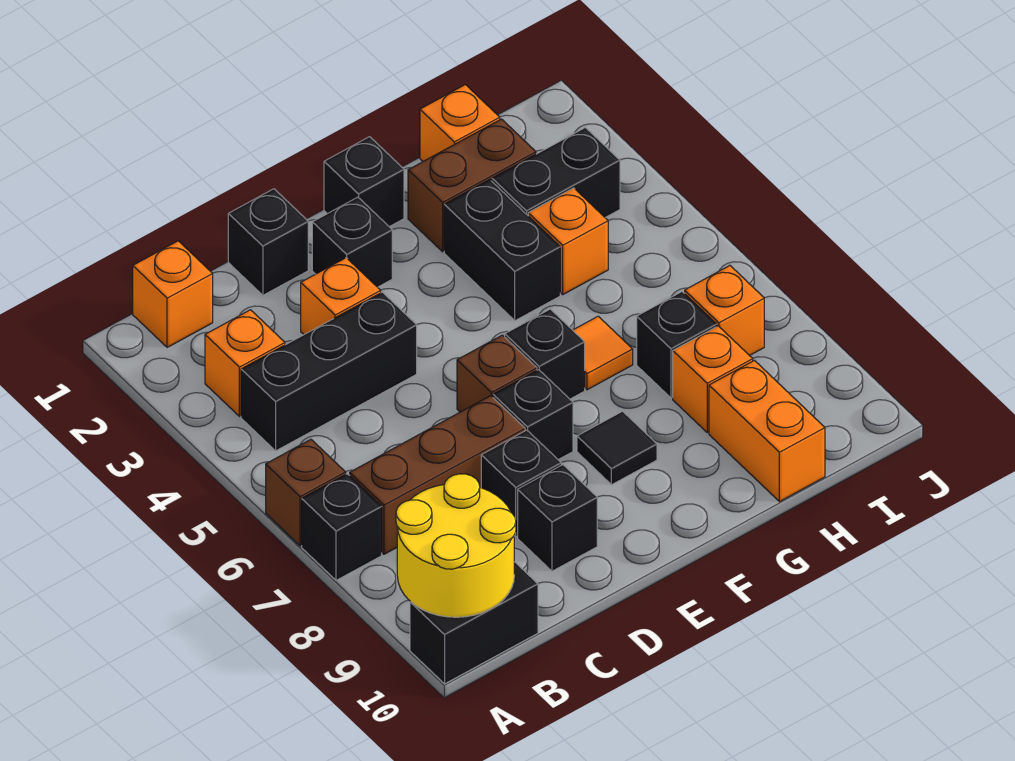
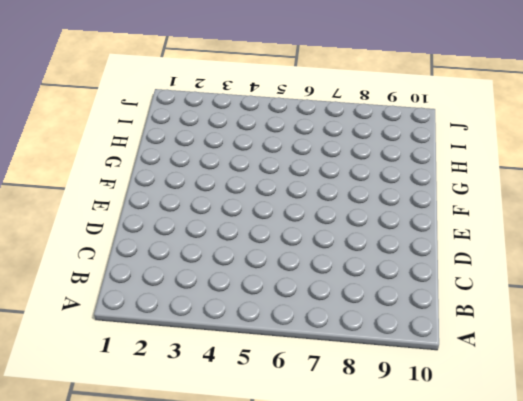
none -> brown brick A6 level 1
none -> black brick A7 level 1
none -> black brick A10:B10 level 1

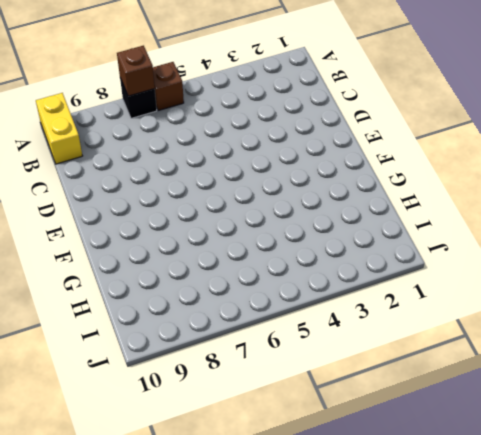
brown brick A7 level 2 -> brown brick E6 level 1
yellow brick A10:B10 level 1 -> black brick A10:B10 level 1
none -> orange brick B1 level 1
none -> orange brick B3 level 1
none -> black brick B4:D4 level 1

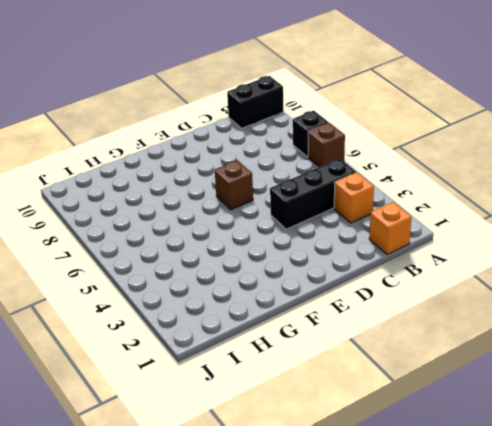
none -> brown brick B7:D7 level 1
none -> black brick D1 level 1
none -> orange brick D3 level 1

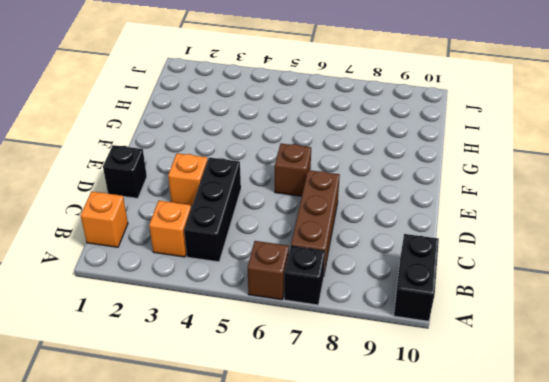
none -> black brick D8 level 1
none -> black brick D9 level 1
none -> black brick E2 level 1

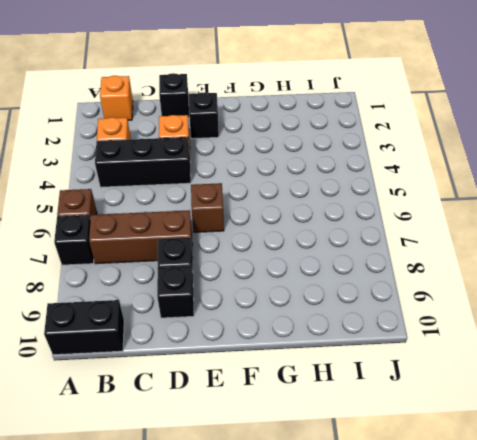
none -> black brick E7 level 1
none -> black brick F1 level 1
none -> black brick F6 level 1

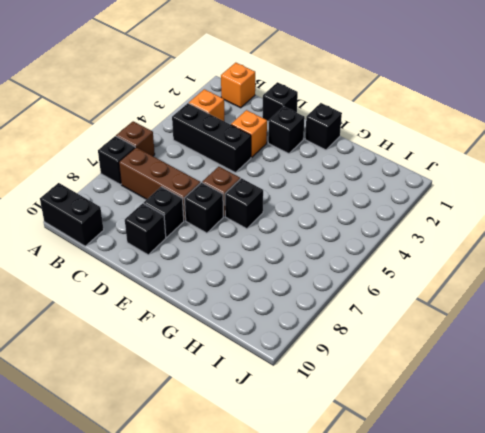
none -> black tile F8 level 1
none -> brown brick G2:H2 level 1
none -> black brick G3:G4 level 1

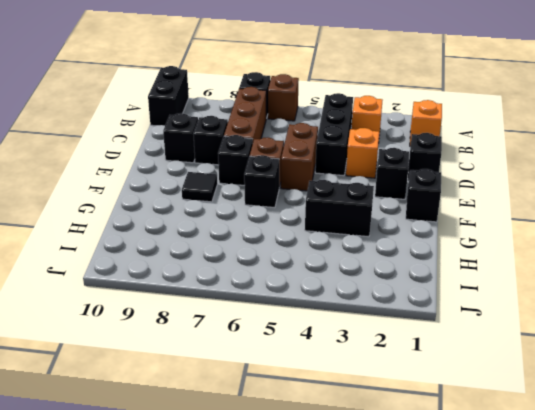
brown brick D5:E5 level 1 -> brown brick G2:H2 level 1
none -> orange tile G6 level 1
none -> orange brick H1 level 1
none -> black brick H3:I3 level 1

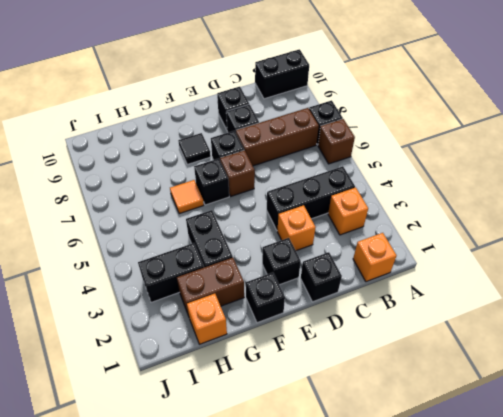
none -> orange brick H4 level 1
none -> black brick H7 level 1
none -> orange brick H8 level 1

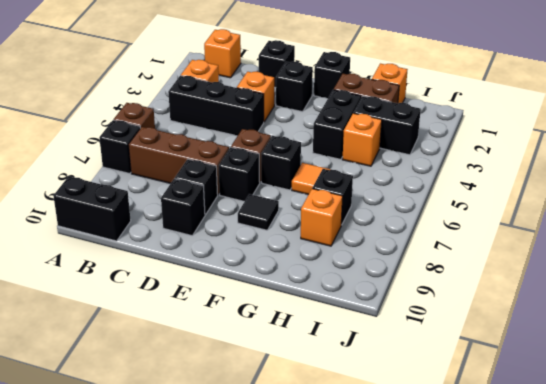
none -> orange brick H9:H10 level 1
none -> orange brick I7 level 1
none -> yellow round brick A9:B10 level 2

